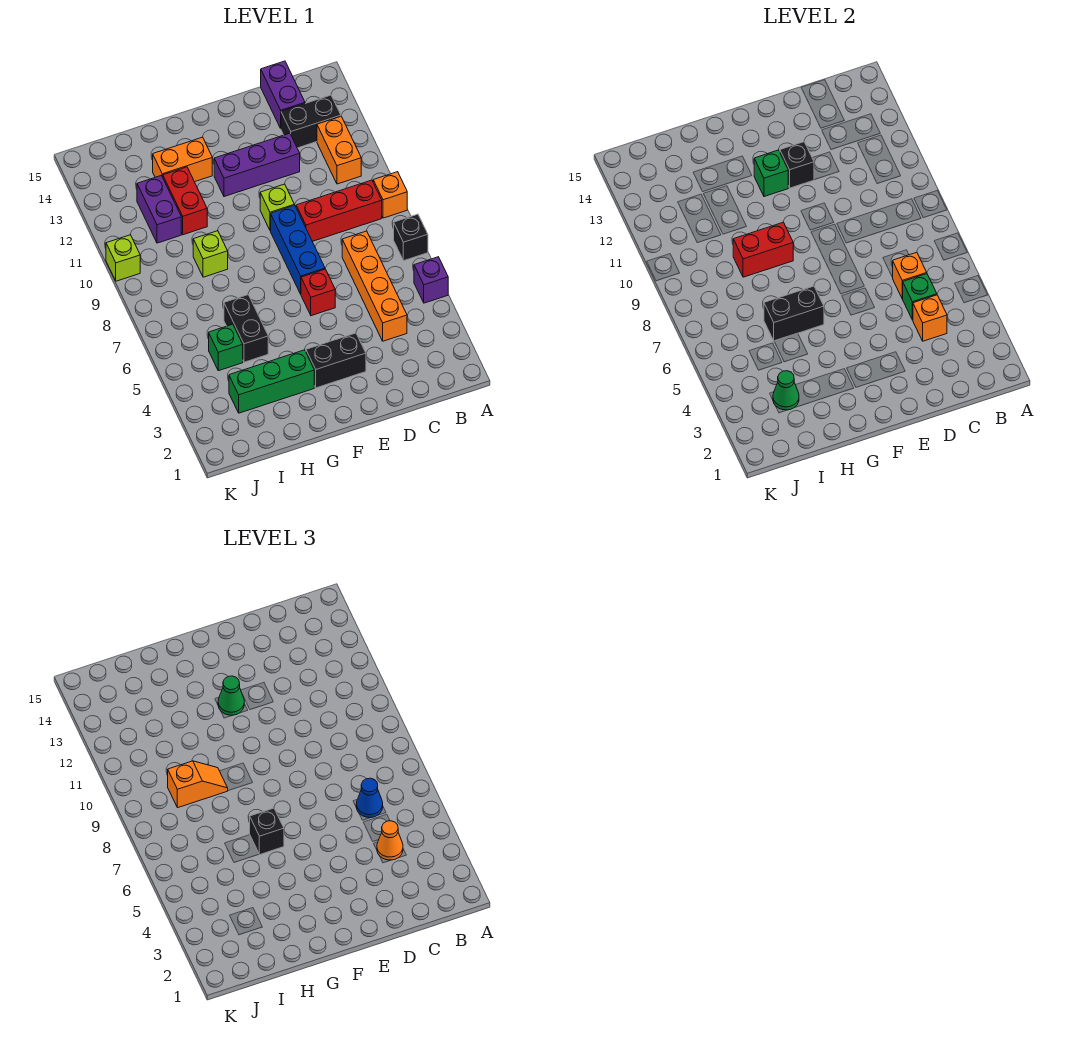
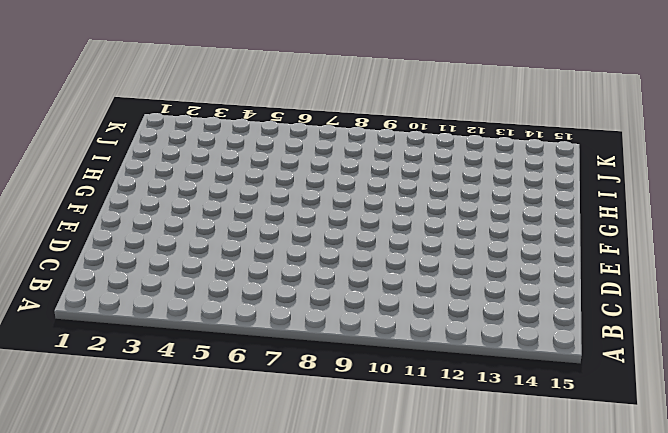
none -> purple brick A5 level 1
none -> black brick A7 level 1
none -> orange brick A9 level 1
none -> red brick B9:D9 level 1

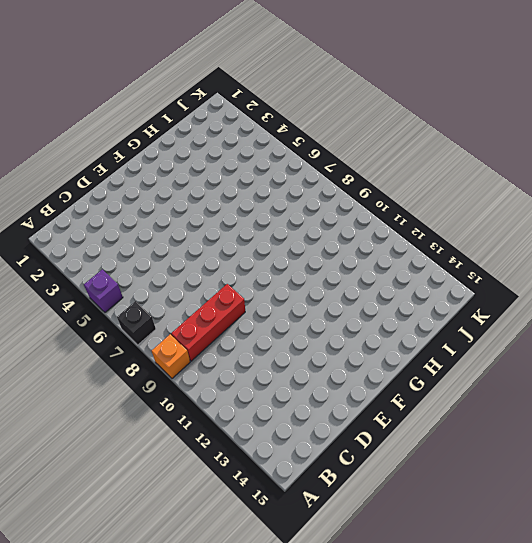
none -> orange brick B11:B12 level 1
none -> black brick B13:C13 level 1
none -> orange brick C4:C7 level 1
none -> purple brick C14:C15 level 1

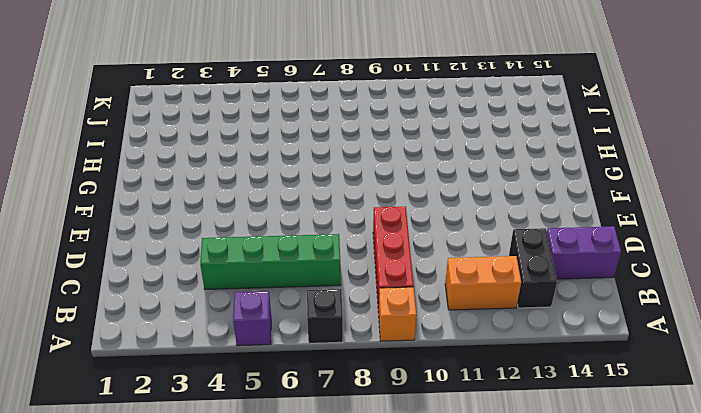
green brick C4:C7 level 1 -> orange brick C4:C7 level 1
none -> purple brick D12:F12 level 1
none -> black brick E3:F3 level 1
none -> red brick E6 level 1
none -> blue brick E7:E9 level 1

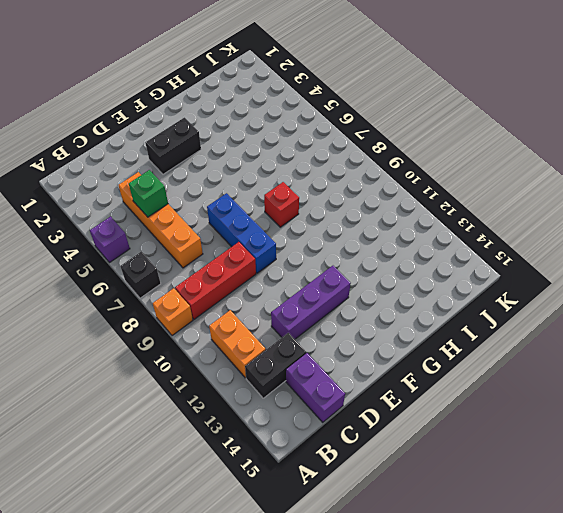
red brick G8 level 1 -> red brick E6 level 1
none -> lime brick E10 level 1
none -> green brick G3:I3 level 1
none -> orange brick G13:H13 level 1
none -> black brick H5:H6 level 1

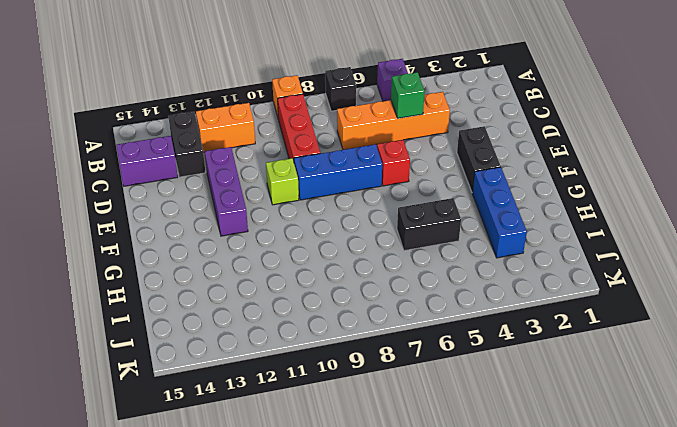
blue brick G3:I3 level 1 -> green brick G3:I3 level 1
none -> orange brick G13:H13 level 1
none -> lime brick H9 level 1
none -> red brick H11:H12 level 1
none -> green brick I5 level 1

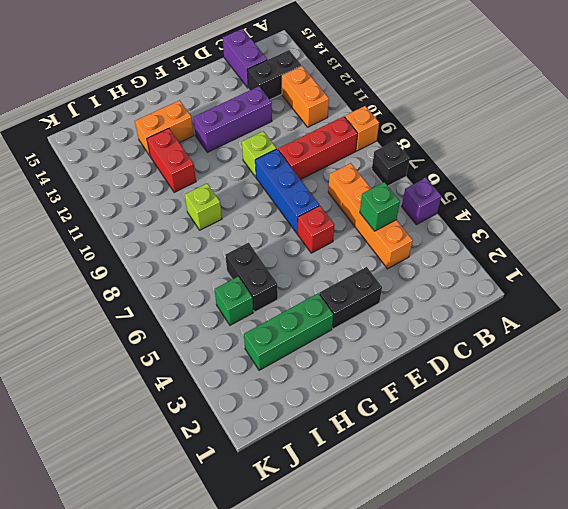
none -> purple brick I11:I12 level 1
none -> lime brick K10 level 1
none -> orange brick C4 level 2
none -> orange brick C6 level 2

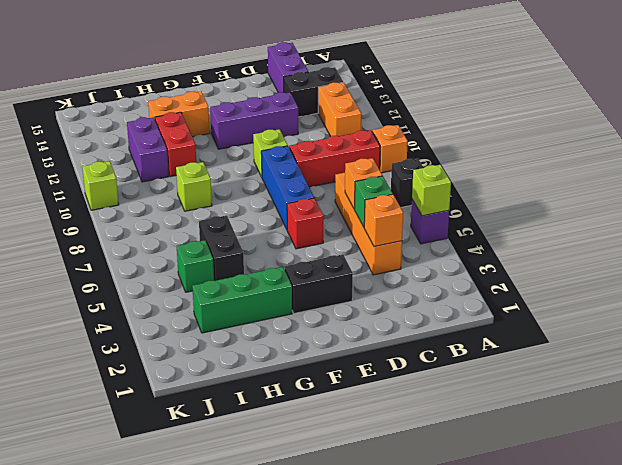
lime brick A5 level 2 -> none
none -> black brick E12 level 2
none -> green brick F12 level 2
none -> black brick G6:H6 level 2
none -> red brick G9:H9 level 2

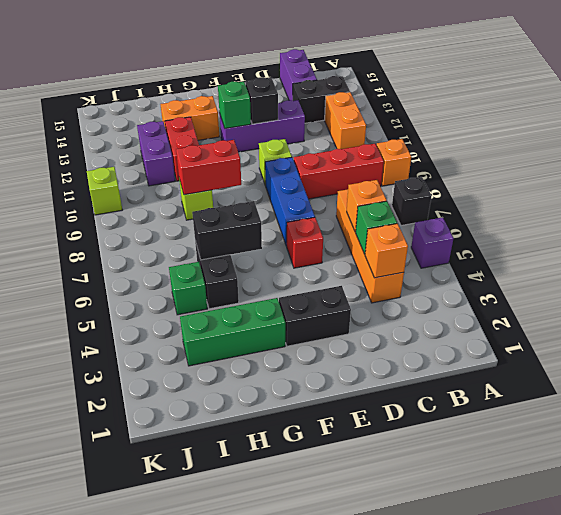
none -> green cone I3 level 2
none -> orange cone C4 level 3
none -> blue cone C6 level 3
none -> green cone F12 level 3

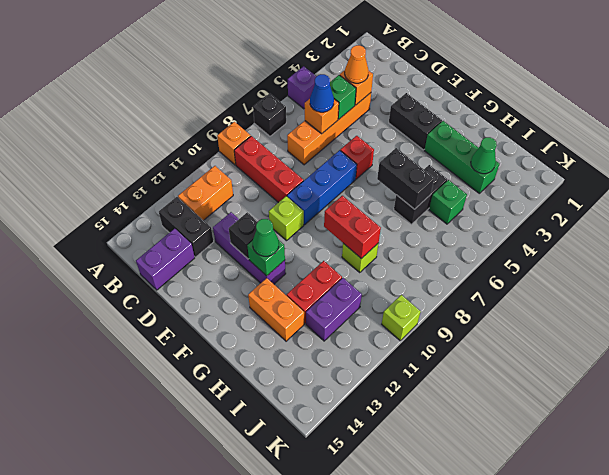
none -> black brick G6 level 3
none -> orange slope H9:I9 level 3 top I

